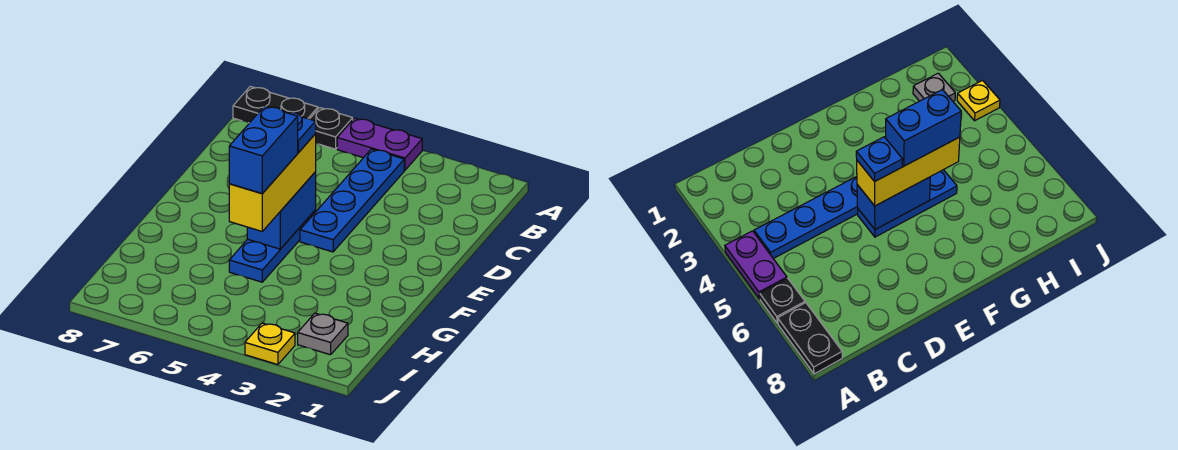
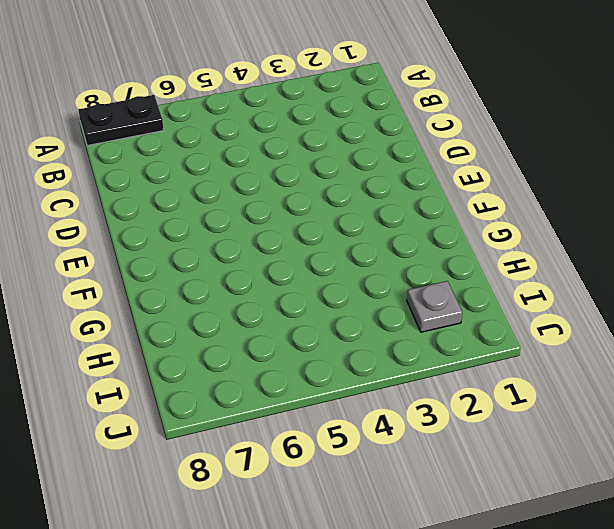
none -> purple plate A4:A5 level 1
none -> black plate A6 level 1

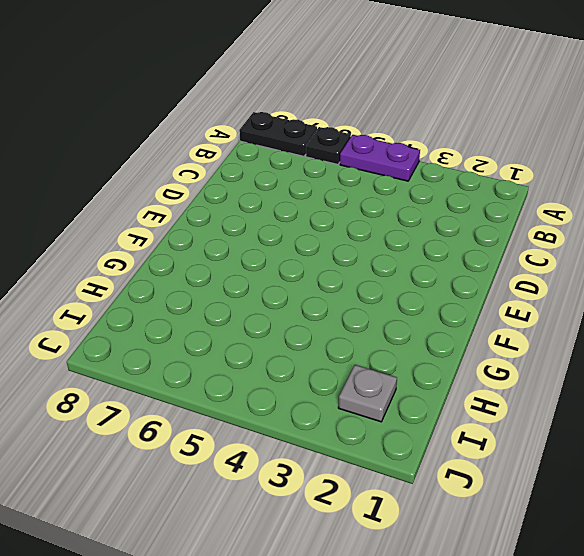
none -> blue plate B4:E4 level 1
none -> blue plate E5:G5 level 1

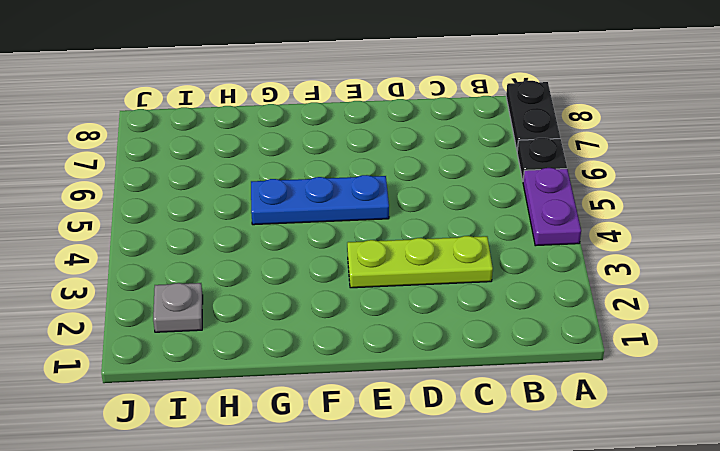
lime plate C3:E3 level 1 -> none
none -> blue plate B4:E4 level 1
none -> yellow plate J3 level 1

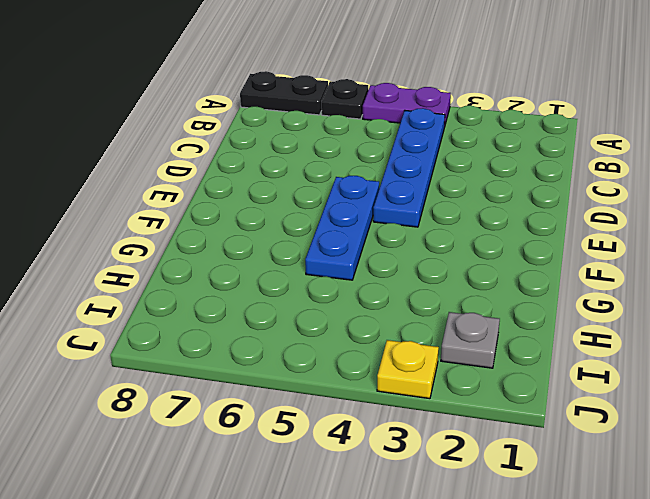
none -> blue brick E5:F5 level 2
none -> yellow brick E5:G5 level 3

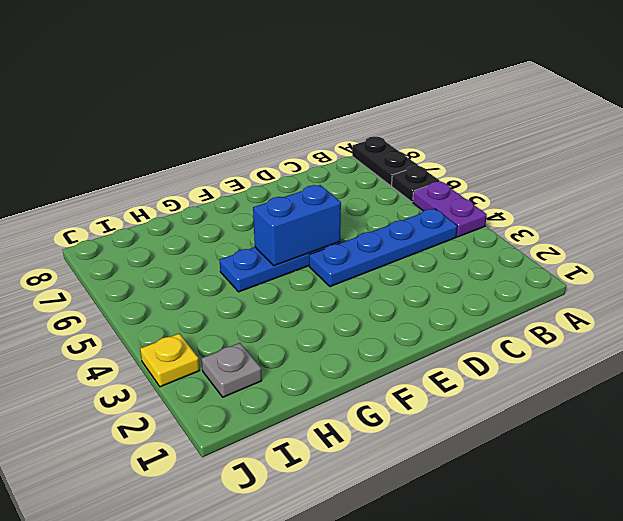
none -> yellow brick E5:G5 level 3
none -> blue plate E5 level 4

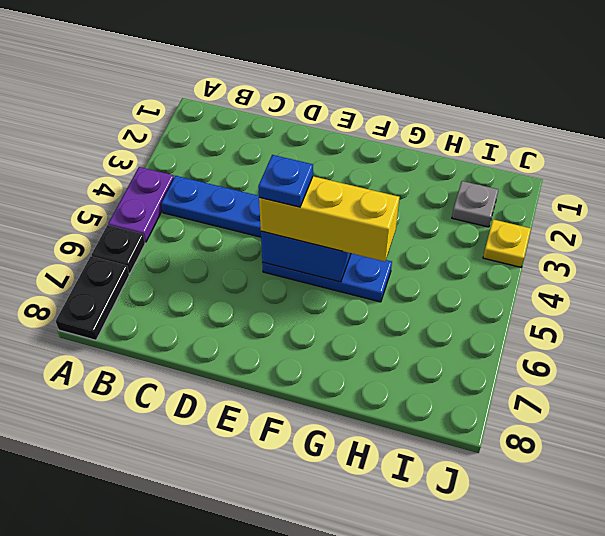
none -> blue brick F5:G5 level 4

